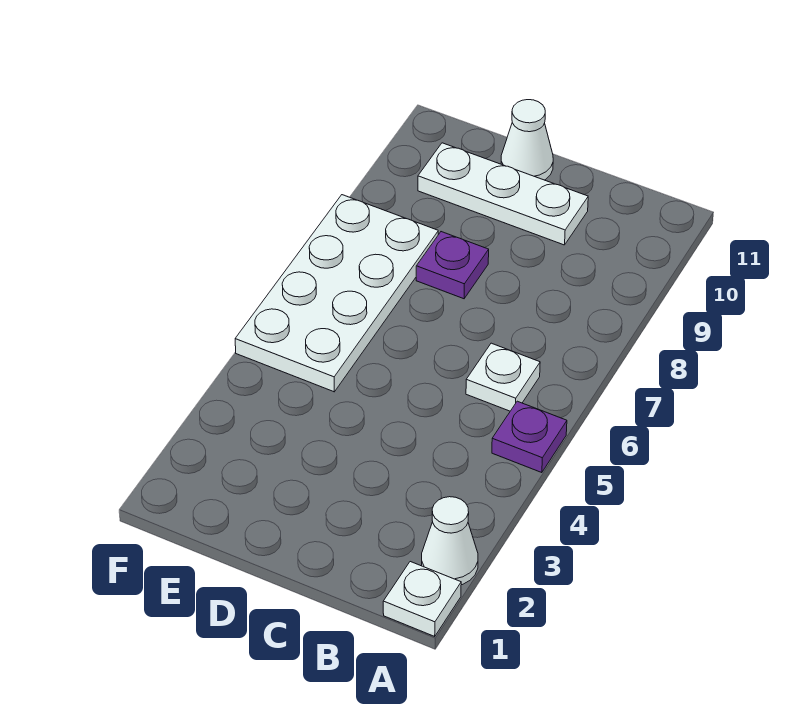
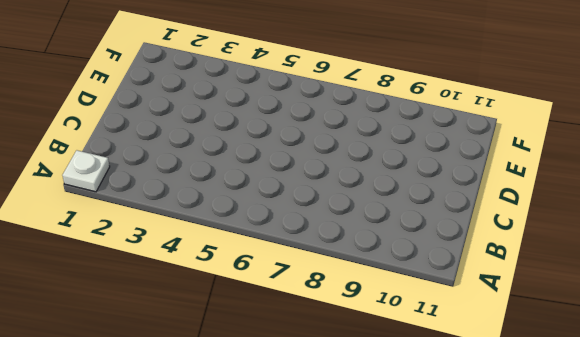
none -> white cone A2 level 1
none -> purple plate A5 level 1

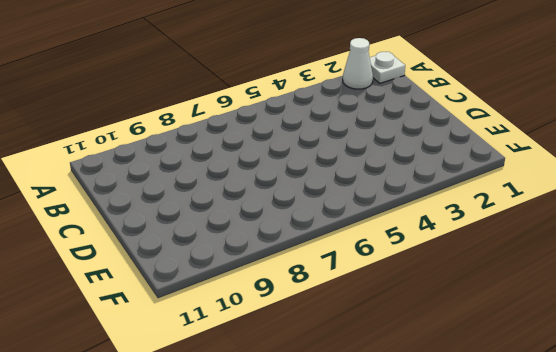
none -> purple plate A5 level 1
none -> white plate B6 level 1

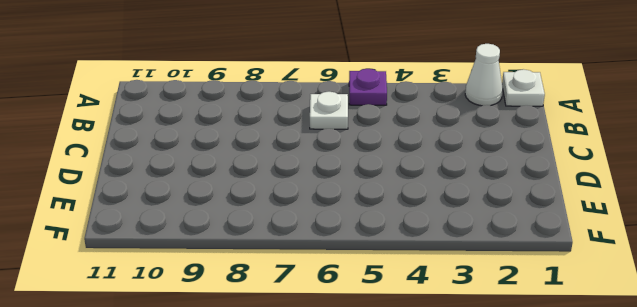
none -> white plate C10:E10 level 1
none -> purple plate D8 level 1

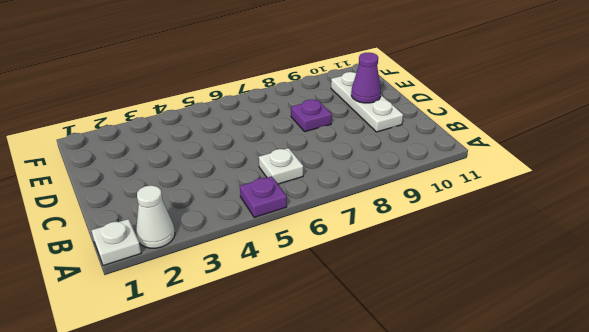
purple cone D10 level 2 -> none
none -> white cone D11 level 1
none -> white plate E5:F8 level 1

